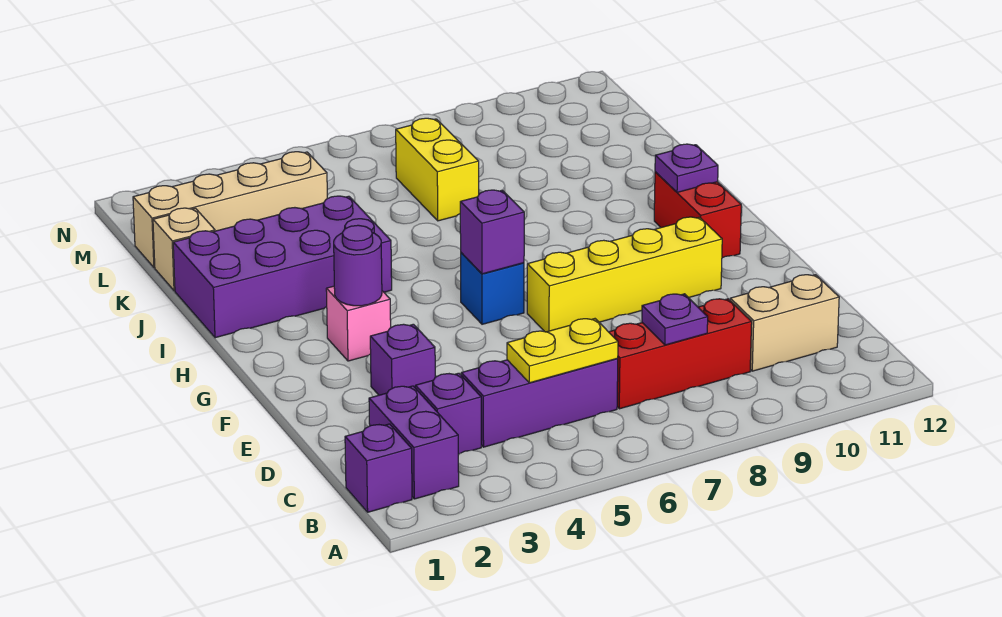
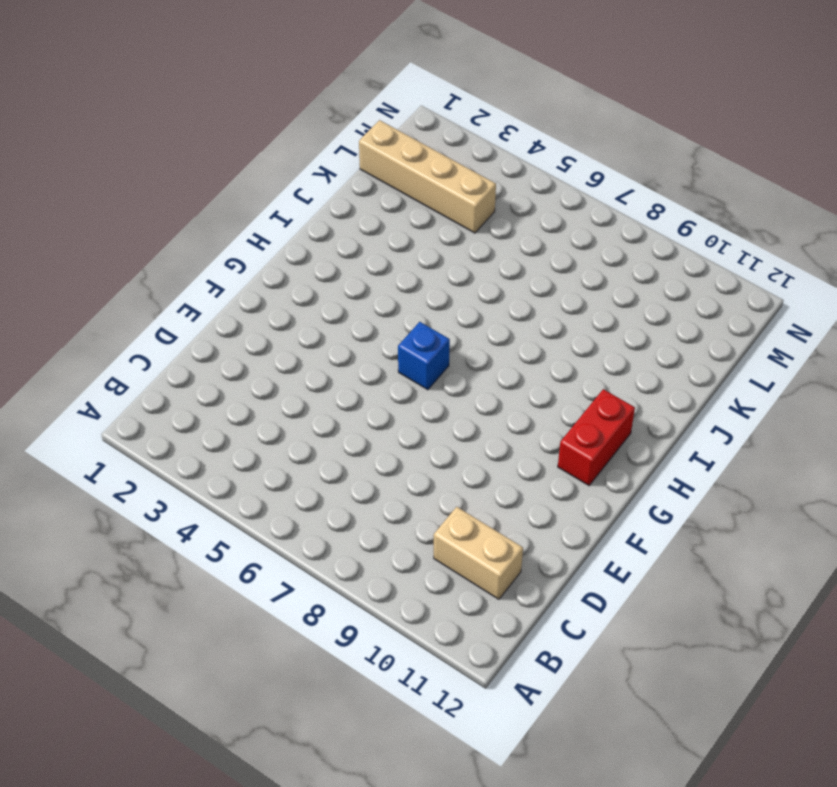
none -> purple brick B1 level 1
none -> purple brick B2:C2 level 1
none -> purple brick C3 level 1

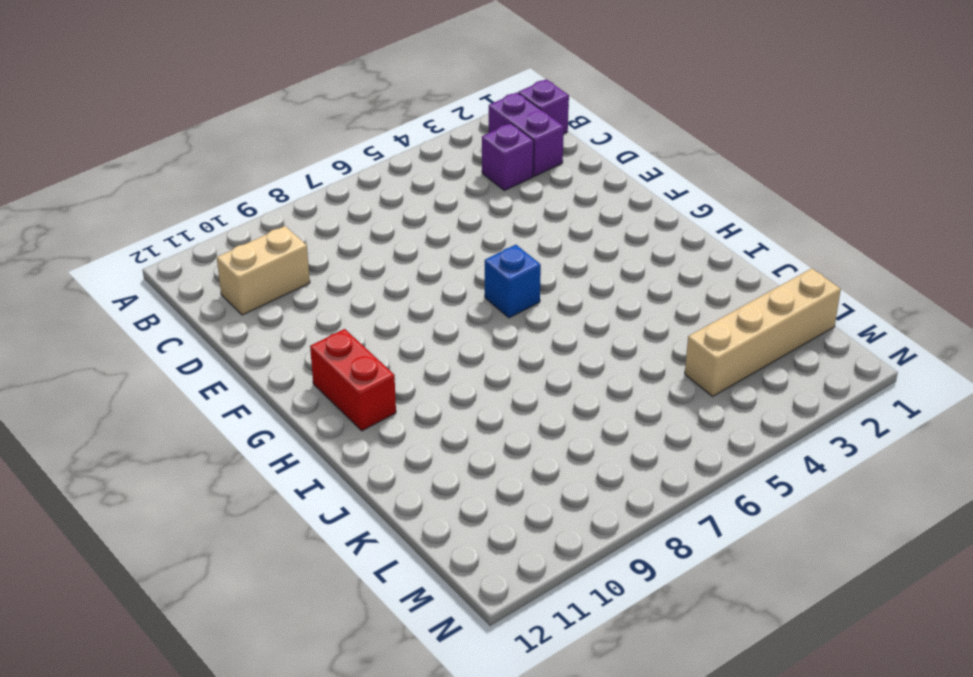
none -> purple brick C4:C6 level 1
none -> red brick C7:C9 level 1
none -> purple brick E3 level 1

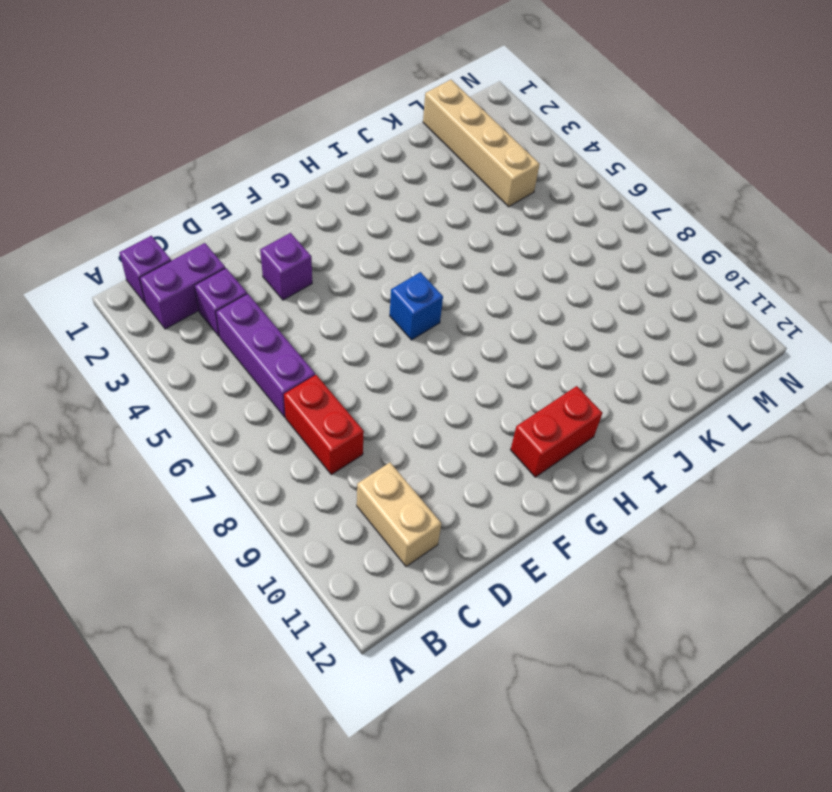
red brick C7:C8 level 1 -> red brick C7:C9 level 1
none -> yellow brick F7:F10 level 1
none -> pink brick G3 level 1
none -> purple brick I1:J4 level 1

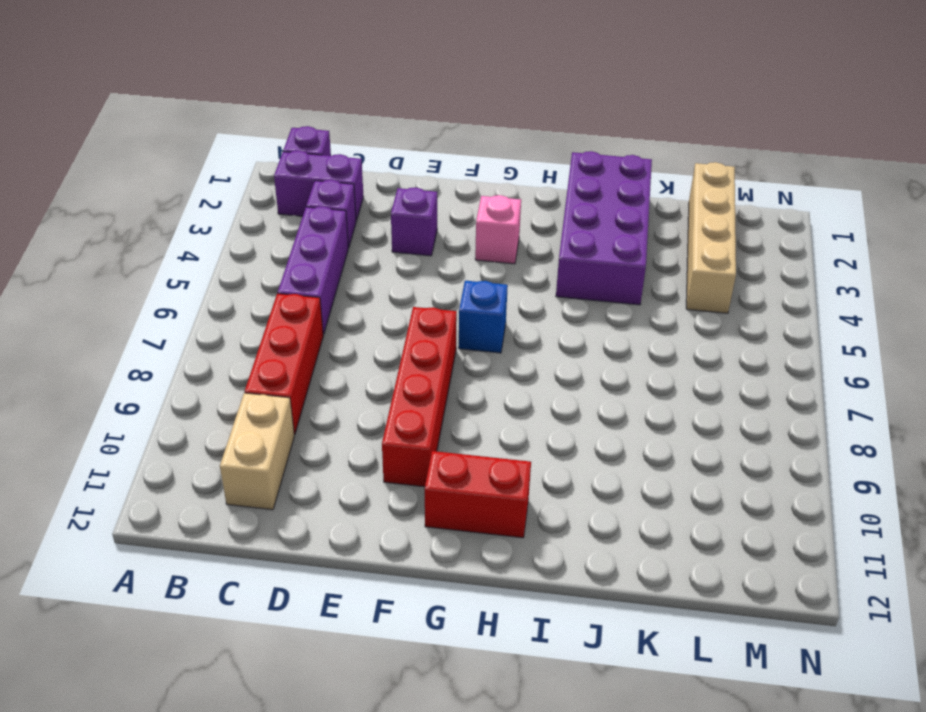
red brick F7:F10 level 1 -> yellow brick F7:F10 level 1
none -> tan brick K1 level 1
none -> yellow brick K7:L7 level 1
none -> yellow plate C5:C6 level 2

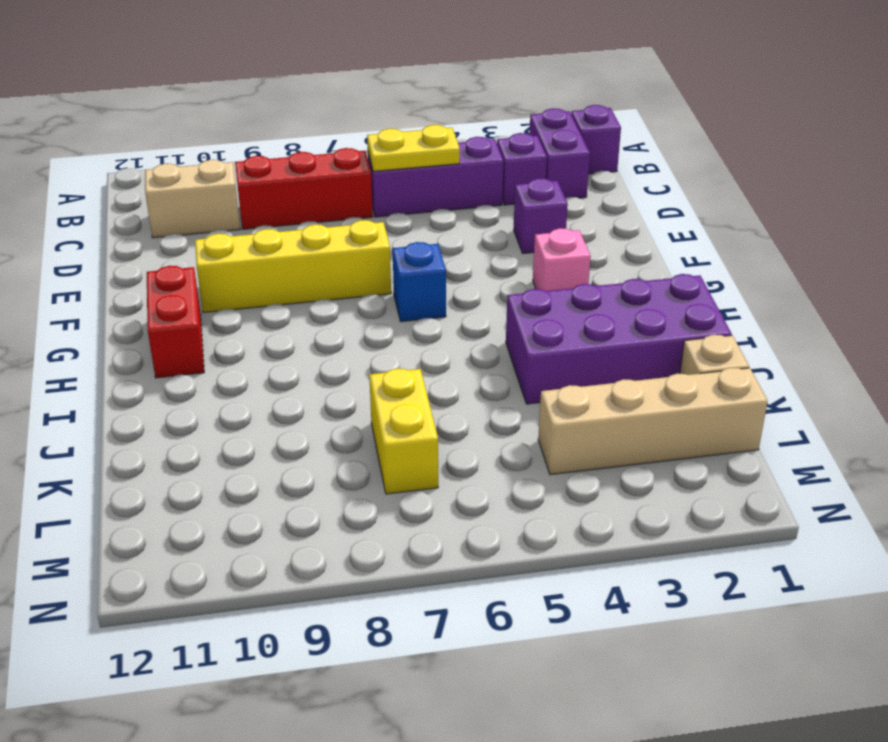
none -> purple plate C8 level 2
none -> purple round brick G3 level 2
none -> purple brick G6 level 2

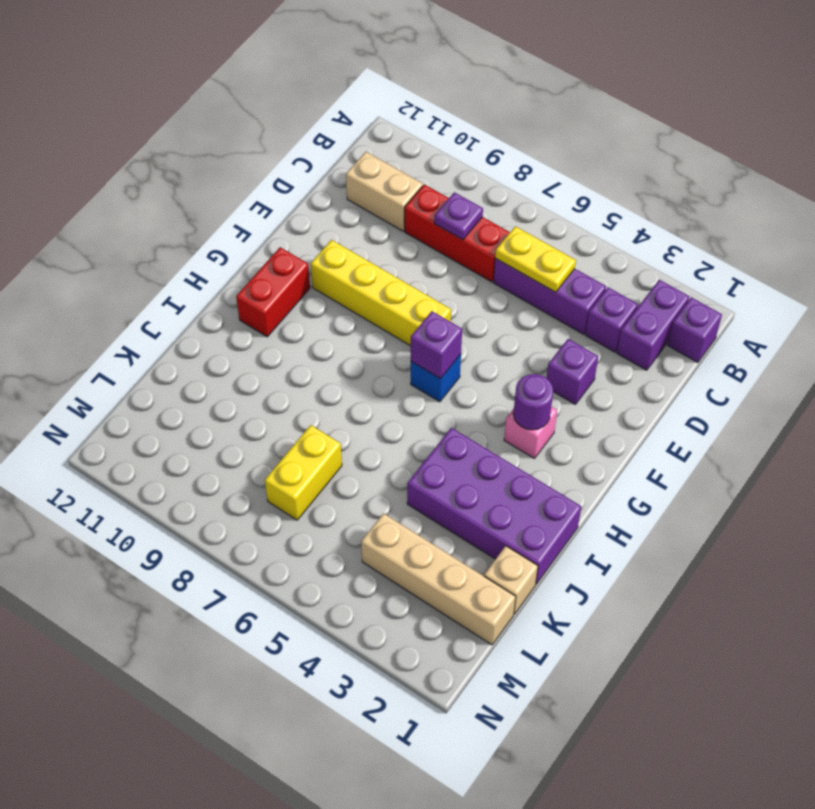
none -> purple plate H11 level 2

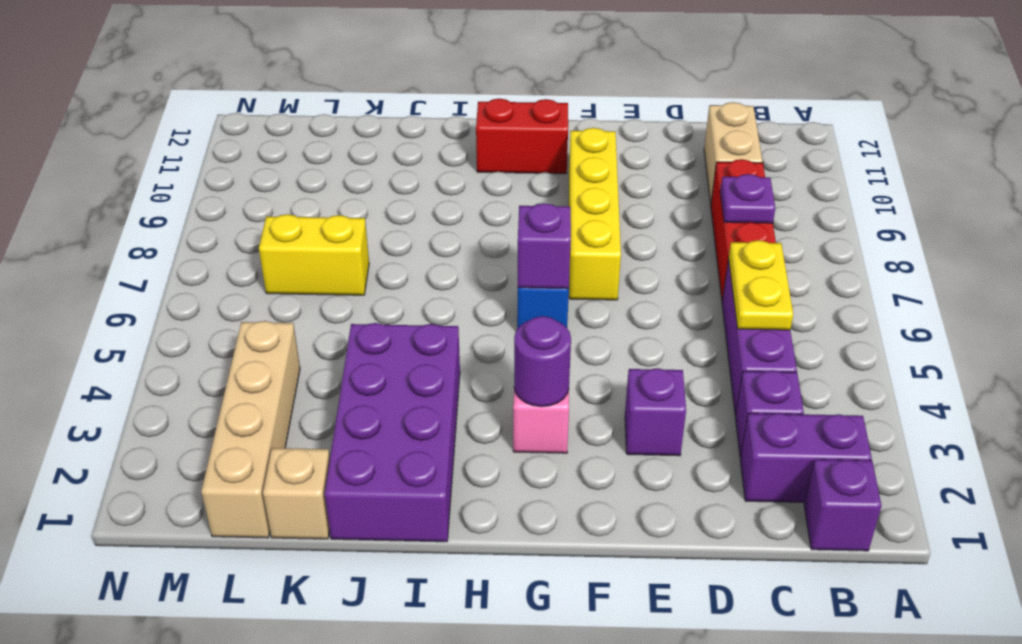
none -> purple plate H11 level 2

